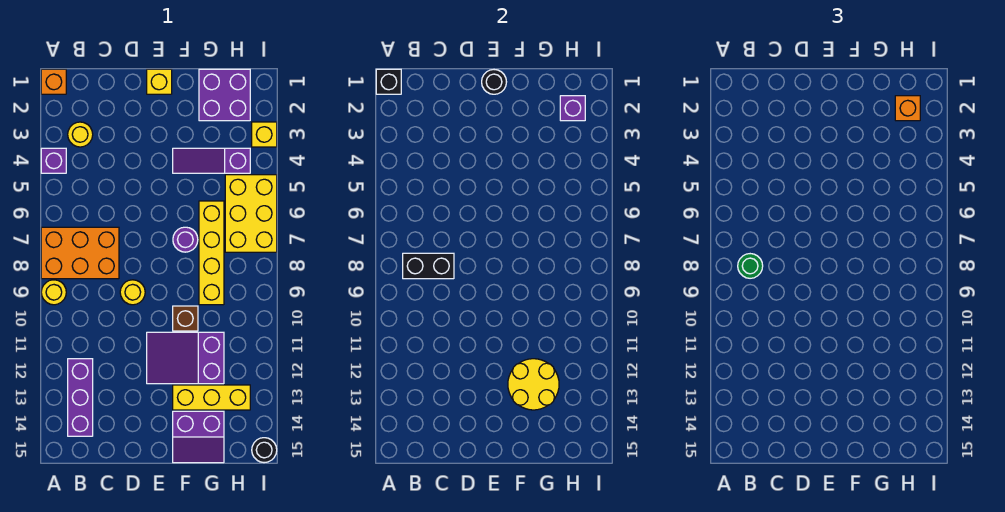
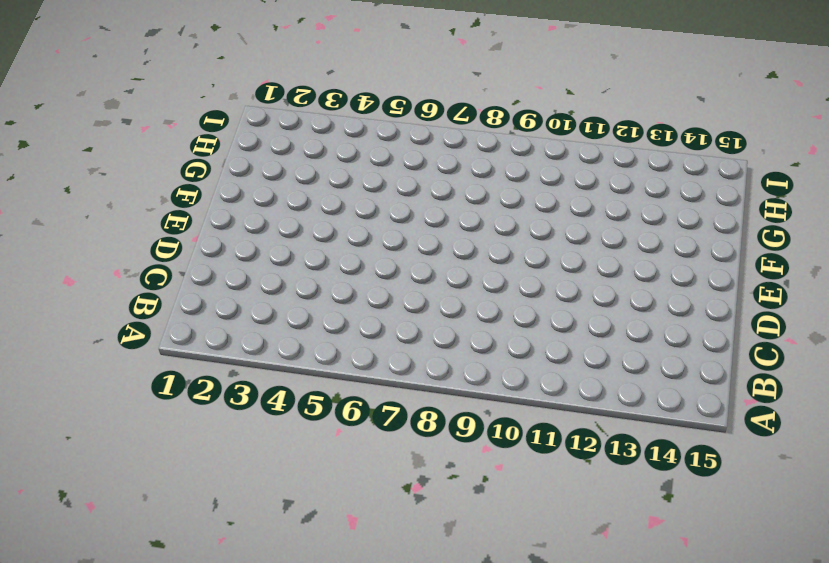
none -> orange brick A1 level 1
none -> purple brick A4 level 1
none -> orange brick A7:C8 level 1

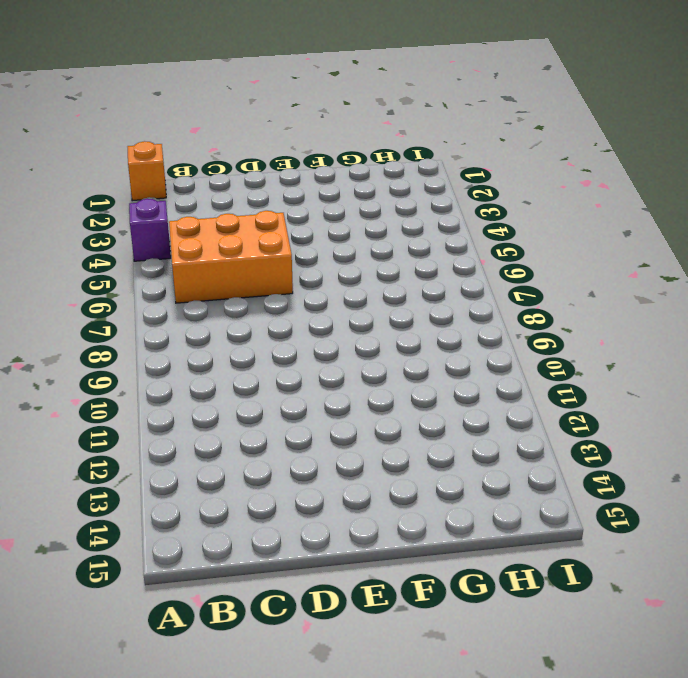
orange brick B5:D6 level 1 -> orange brick A7:C8 level 1
none -> yellow round brick A9 level 1
none -> yellow round brick B3 level 1
none -> purple brick B12:B14 level 1

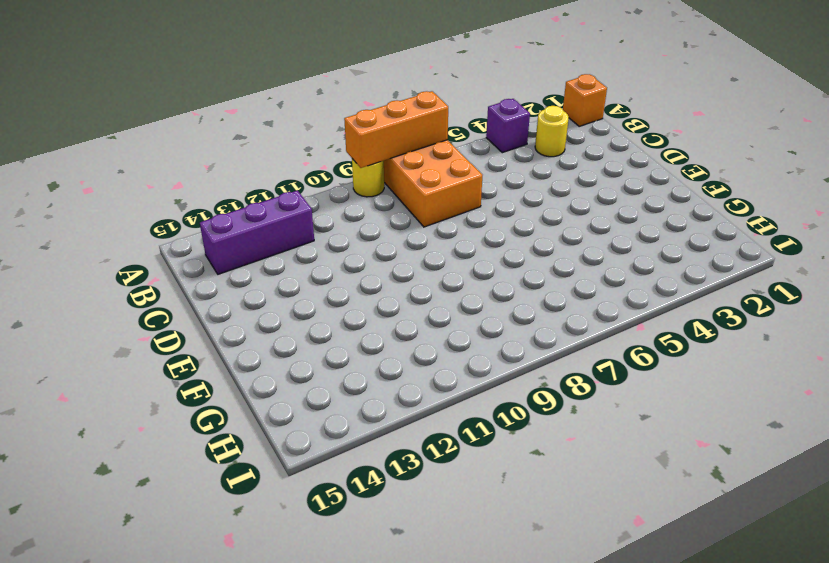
orange brick A7:A9 level 2 -> none
none -> yellow round brick D9 level 1
none -> yellow brick E1 level 1
none -> purple slope E11:G12 level 1 top G

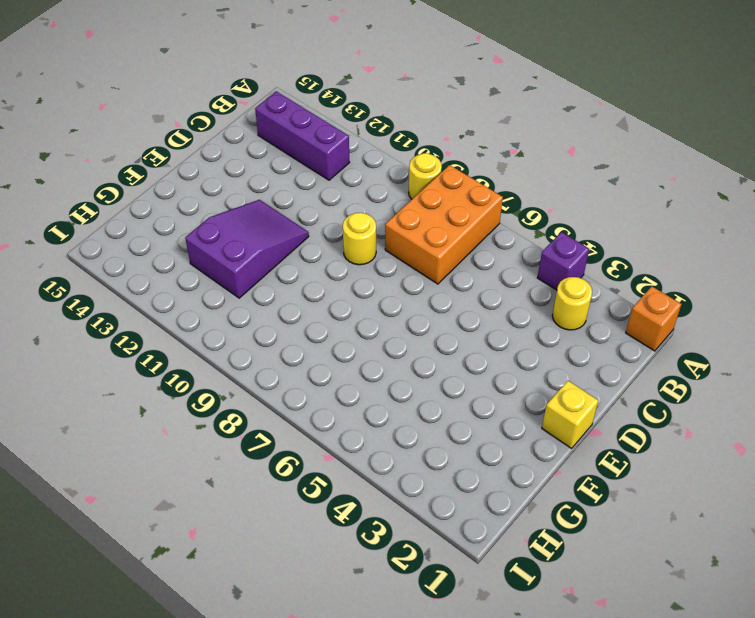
none -> purple slope F4:H4 level 1 top H
none -> purple round brick F7 level 1
none -> brown brick F10 level 1

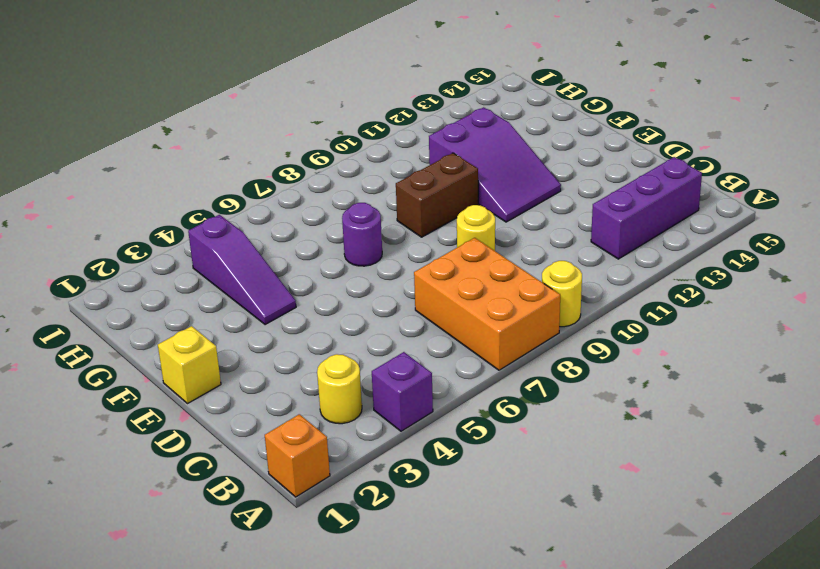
brown brick F9:F10 level 1 -> brown brick F10 level 1
none -> yellow brick F13:H13 level 1
none -> purple slope F14:G15 level 1 top 14
none -> purple brick G1:H2 level 1

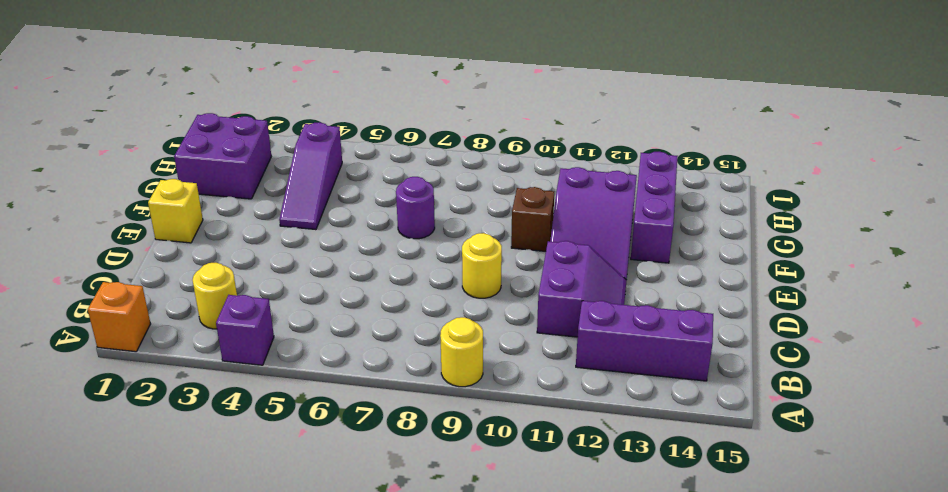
purple slope C11:D12 level 1 top 11 -> purple slope F14:G15 level 1 top 14
purple brick F13:H13 level 1 -> yellow brick F13:H13 level 1
none -> orange brick A7:C8 level 1
none -> yellow brick G6:G9 level 1
none -> yellow brick H5:I7 level 1

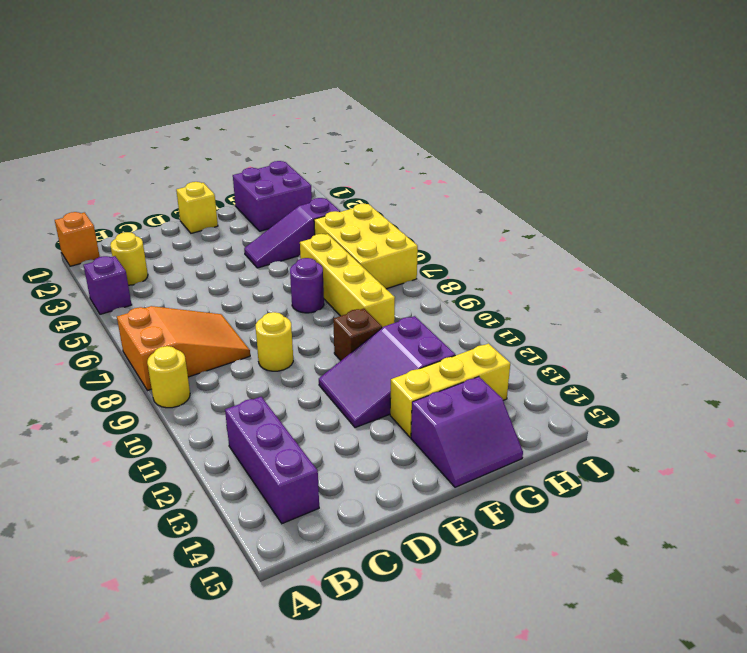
orange slope A7:C8 level 1 top A -> orange brick A7:C8 level 1
none -> yellow brick I3 level 1
none -> black round brick I15 level 1
none -> black brick A1 level 2

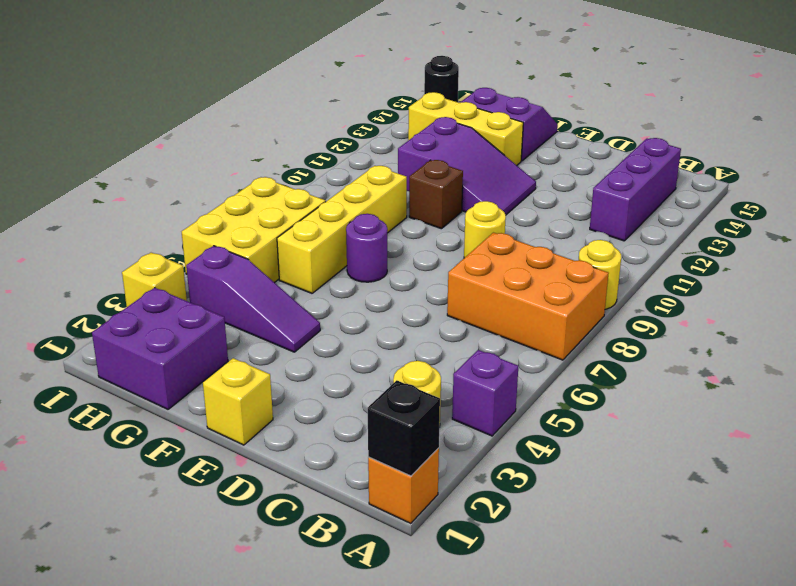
none -> black brick B8:C8 level 2
none -> black round brick E1 level 2
none -> yellow round brick F12:G13 level 2

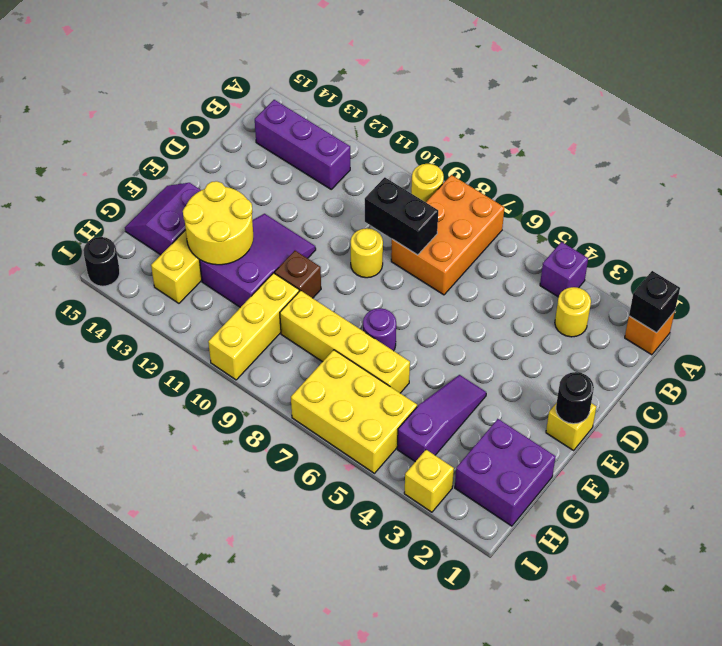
black brick C8:C9 level 2 -> black brick B8:C8 level 2
yellow brick G10:I10 level 1 -> none
none -> purple brick H2 level 2
none -> green round brick B8 level 3
none -> orange brick H2 level 3

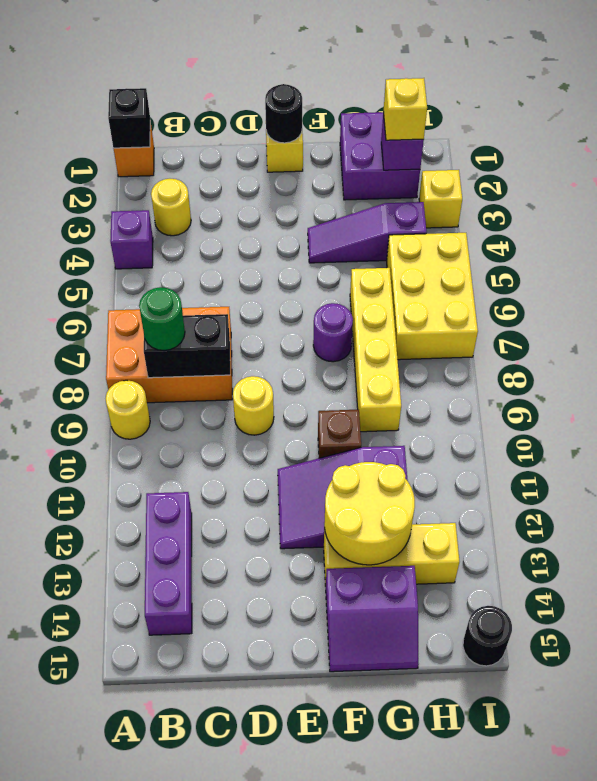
yellow brick H2 level 3 -> orange brick H2 level 3

